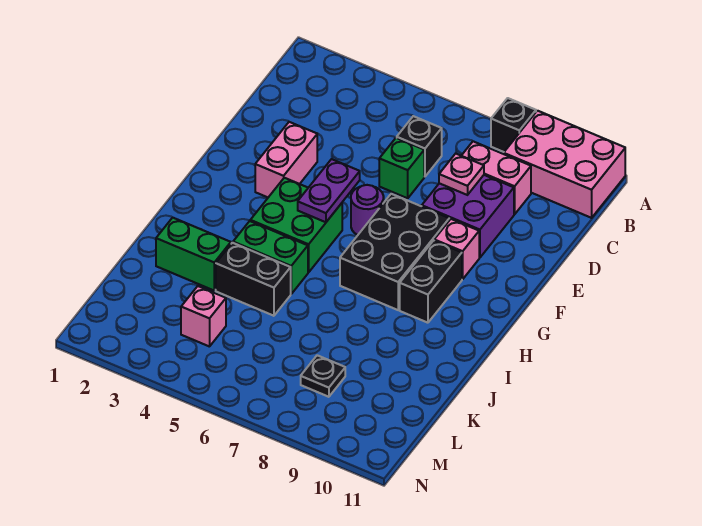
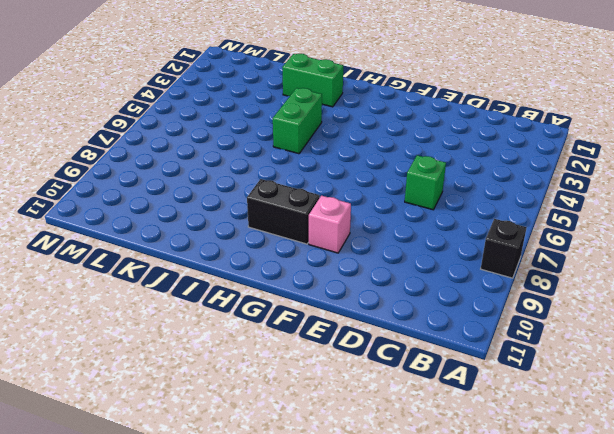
green brick I2:J2 level 1 -> green brick J2:J3 level 1
none -> pink brick A9:B11 level 1
none -> black brick C6 level 1
none -> pink brick C8:C9 level 1

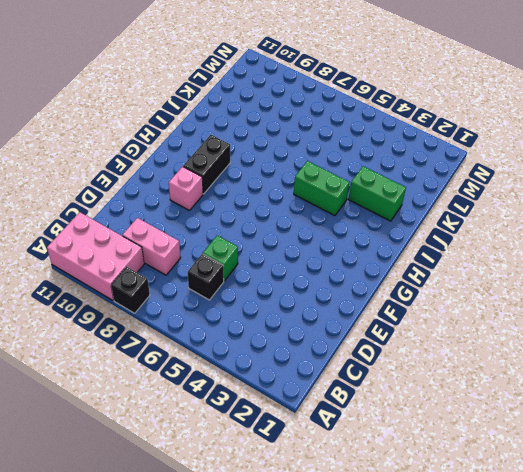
none -> purple brick D8:E9 level 1
none -> pink brick E3:F3 level 1
none -> purple round brick F6 level 1

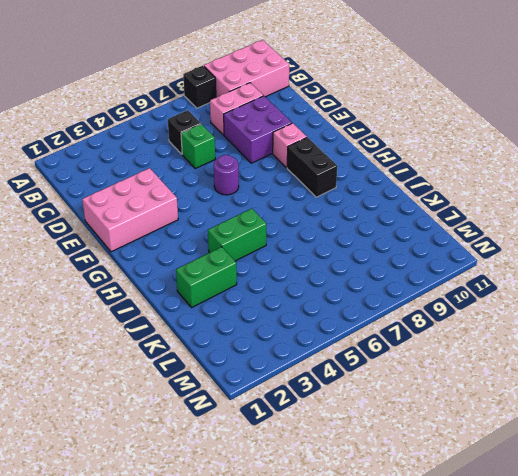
pink brick E1:F3 level 1 -> pink brick E3:F3 level 1
none -> black brick F7:H8 level 1
none -> green brick G4:H5 level 1
none -> black brick J4:J5 level 1

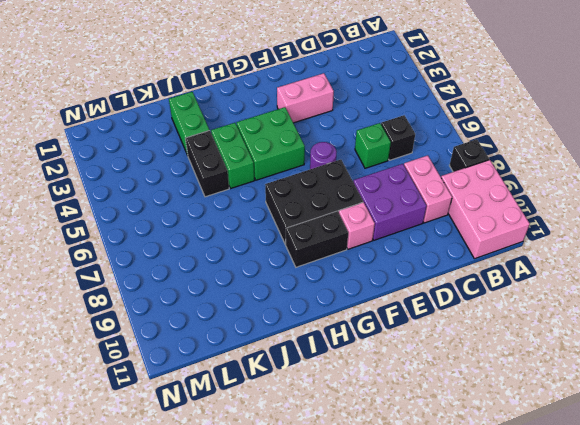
none -> pink brick L4 level 1
none -> black plate L8 level 1
none -> pink plate D8 level 2

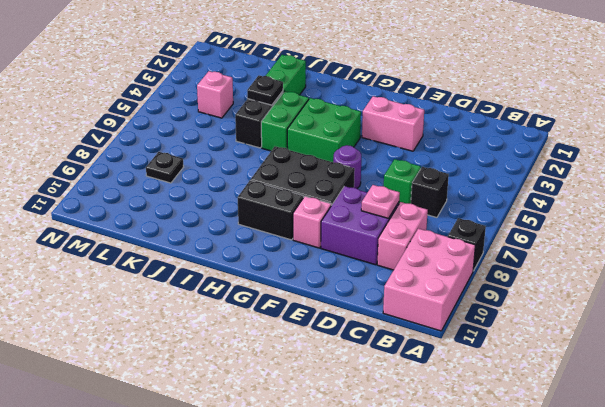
black plate J4 level 2 -> none
none -> purple plate F5:G5 level 2

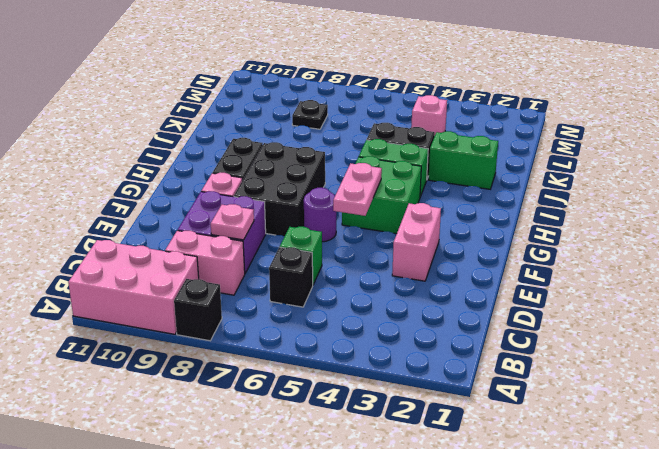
pink plate F5:G5 level 2 -> purple plate F5:G5 level 2

